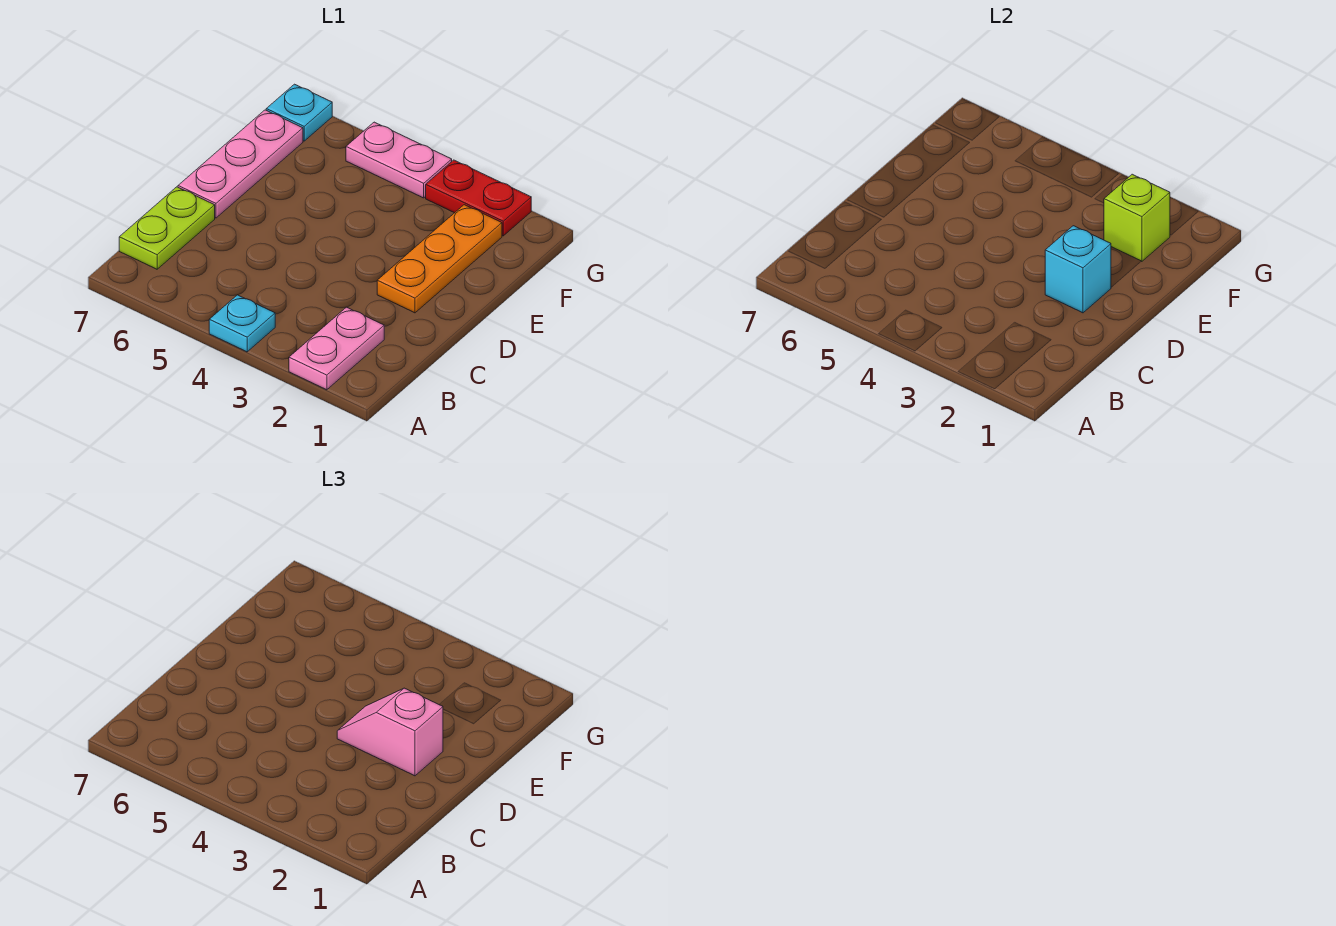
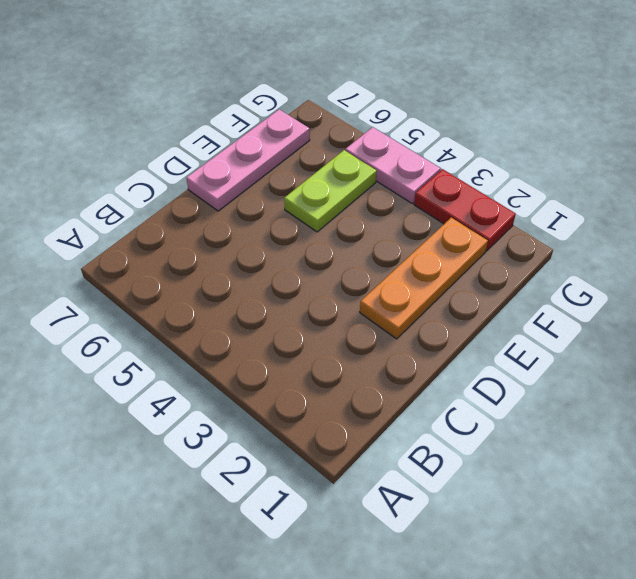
lime plate E5:F5 level 1 -> lime plate B7:C7 level 1
none -> pink plate A2:B2 level 1
none -> cyan plate A4 level 1

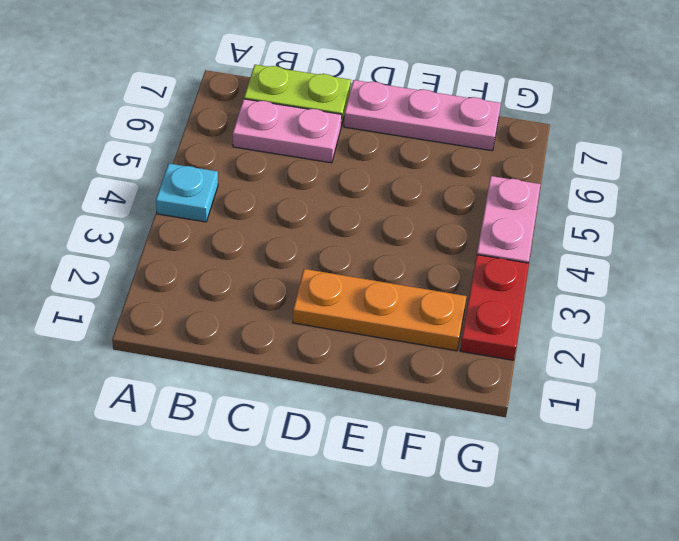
pink plate B6:C6 level 1 -> pink plate A2:B2 level 1
none -> cyan plate G7 level 1
none -> cyan brick D2 level 2

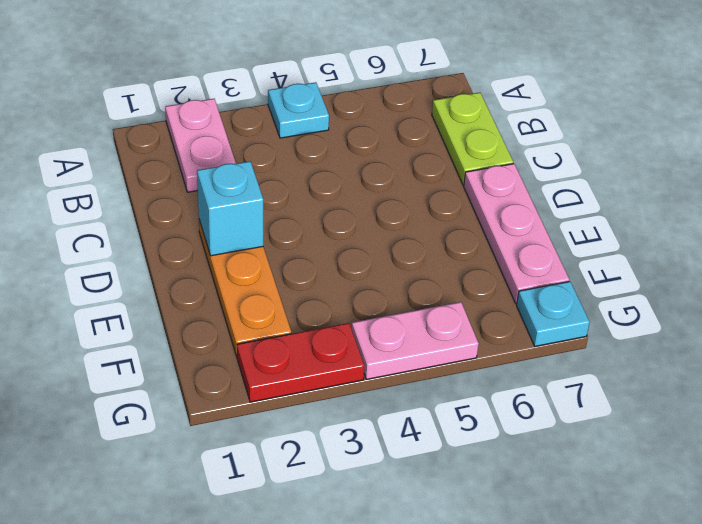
none -> lime brick F2 level 2
none -> pink slope D2:D3 level 3 top 2

